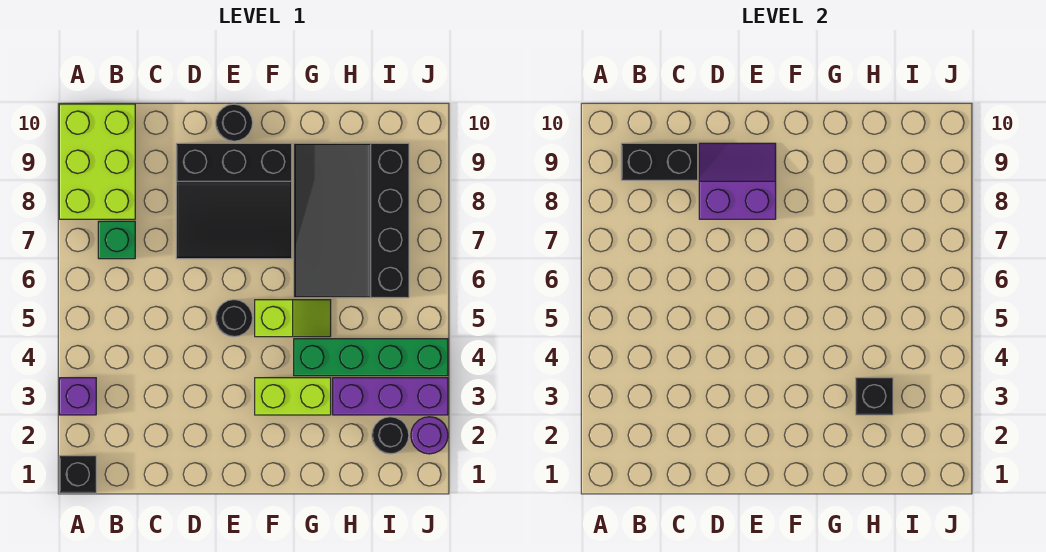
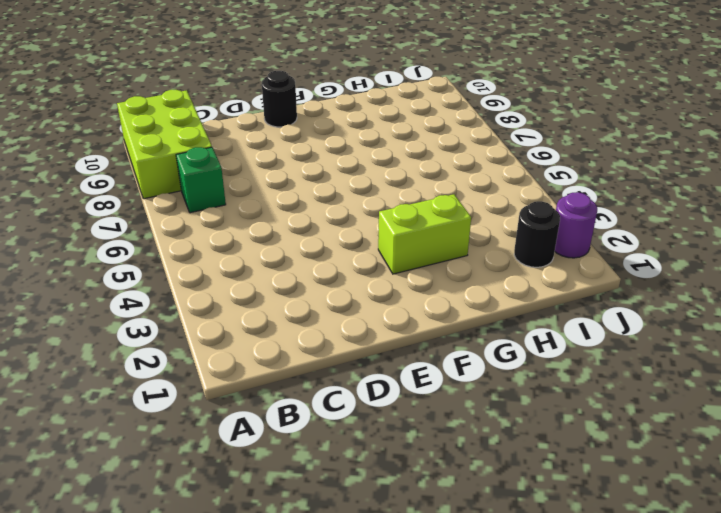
none -> black brick A1 level 1
none -> purple brick A3 level 1
none -> black slope D7:F9 level 1 top 9

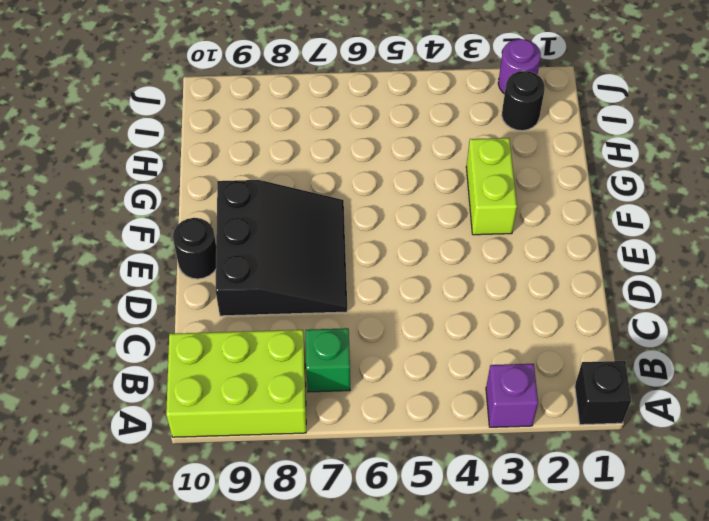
none -> black round brick E5 level 1
none -> lime slope F5:G5 level 1 top F
none -> green brick G4:J4 level 1

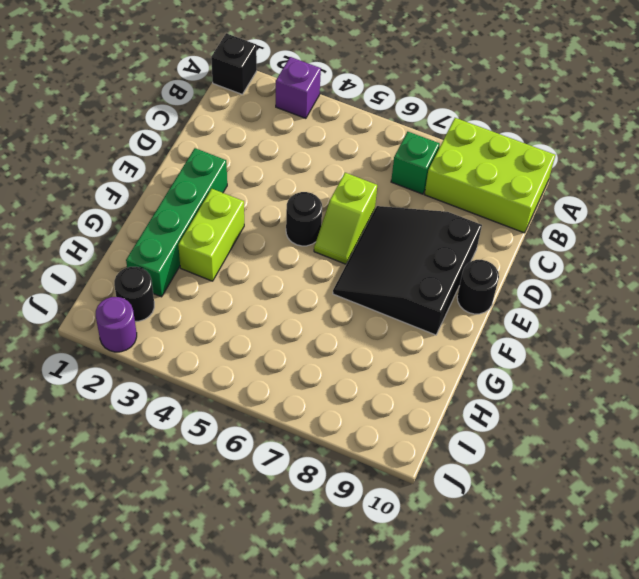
lime slope D6:E6 level 1 top D -> lime slope F5:G5 level 1 top F
green brick E2:H2 level 1 -> green brick G4:J4 level 1
none -> black slope G6:I9 level 1 top I
none -> purple brick H3:J3 level 1
none -> black brick B9:C9 level 2

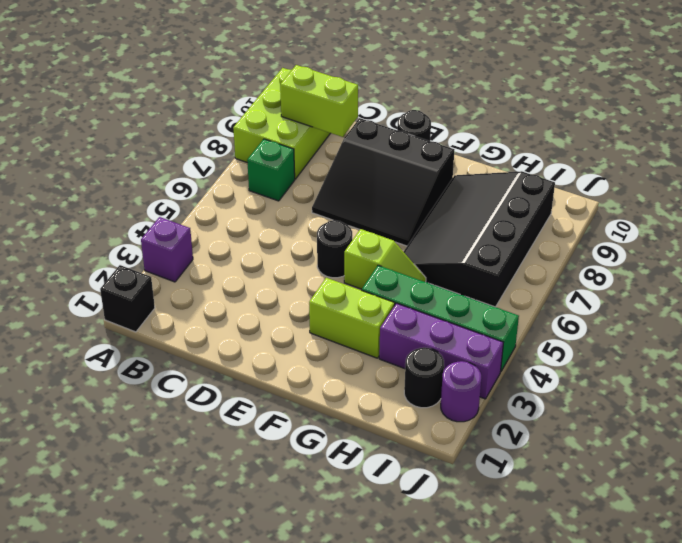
lime brick B9:C9 level 2 -> black brick B9:C9 level 2
none -> purple slope D8:E9 level 2 top 8
none -> black brick H3 level 2

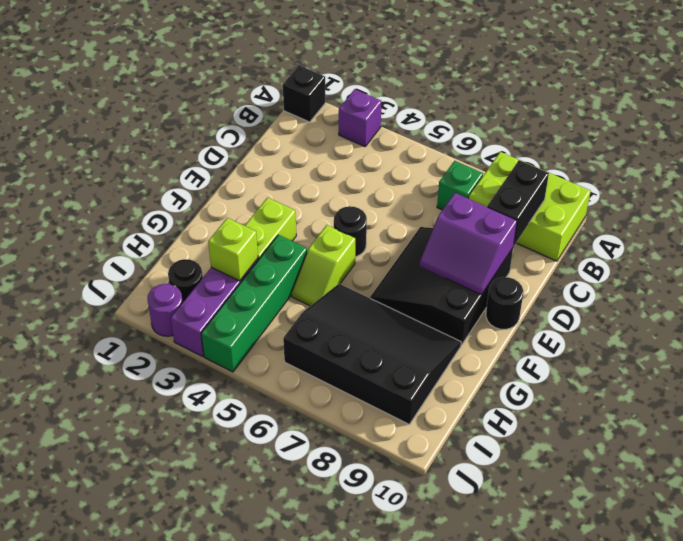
purple slope D8:E9 level 2 top D -> purple slope D8:E9 level 2 top 8
lime brick H3 level 2 -> black brick H3 level 2

